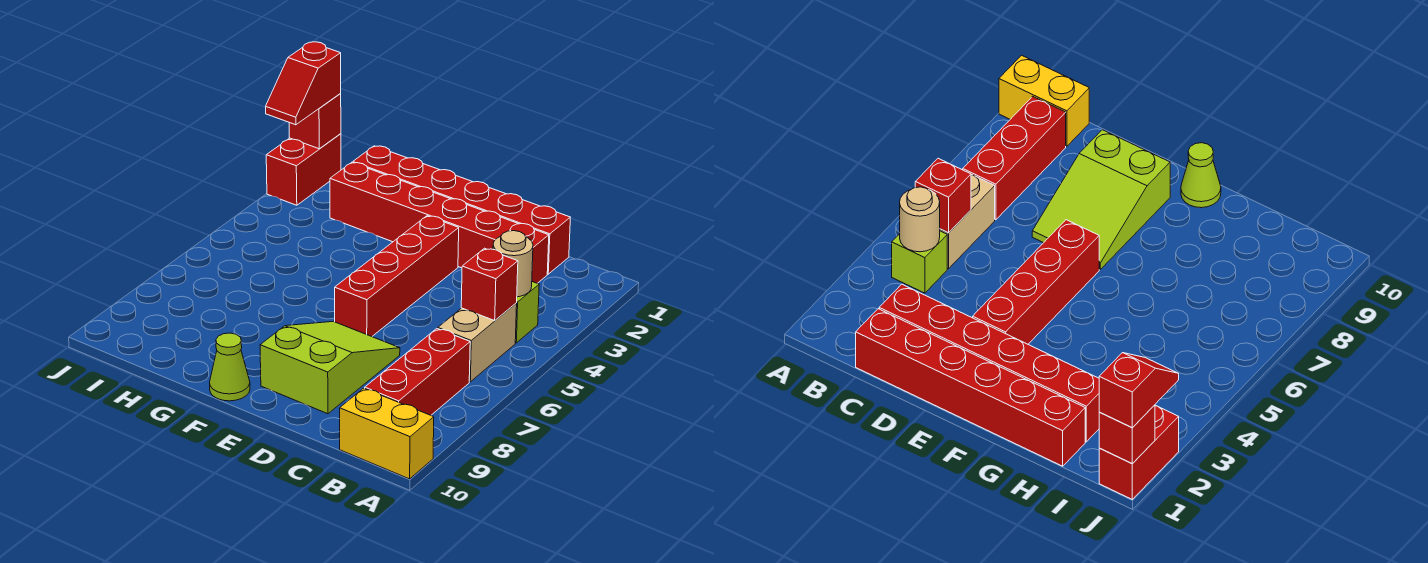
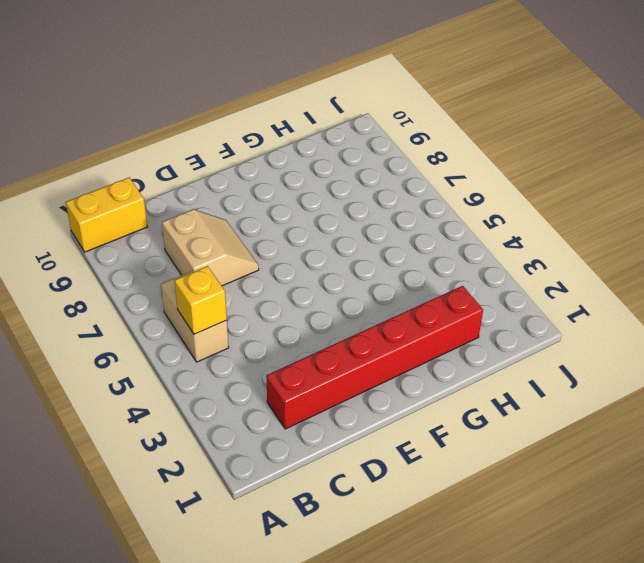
yellow brick B5 level 2 -> red brick B5 level 2
tan slope C7:D8 level 1 top C -> lime slope D7:E9 level 1 top 9
none -> lime brick B4 level 1
none -> red brick B7:B9 level 1
none -> red brick C1:H1 level 1

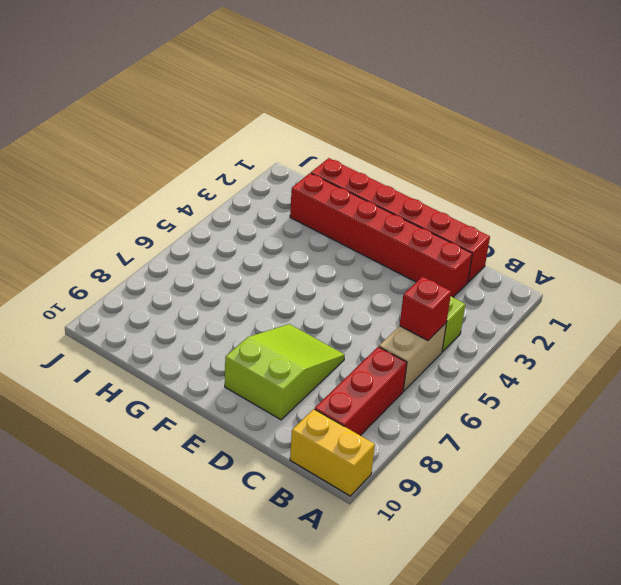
none -> red brick E3:E6 level 1
none -> lime cone F10 level 1
none -> red brick J1:J2 level 1

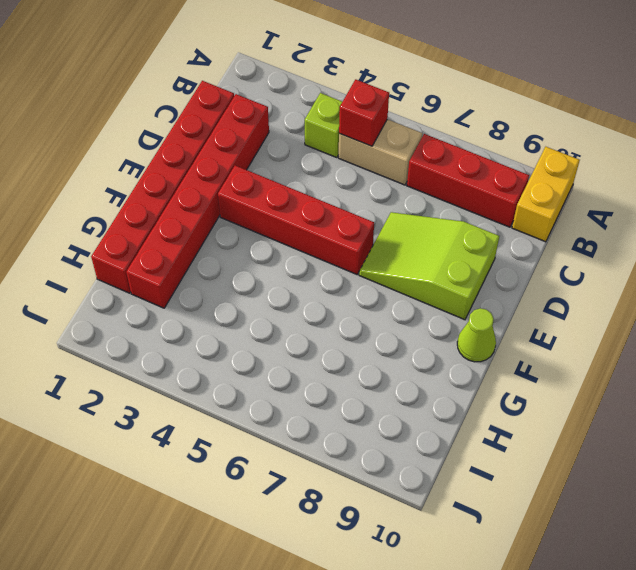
none -> red brick J1:J2 level 1
none -> tan round brick B4 level 2
none -> red brick J1 level 2

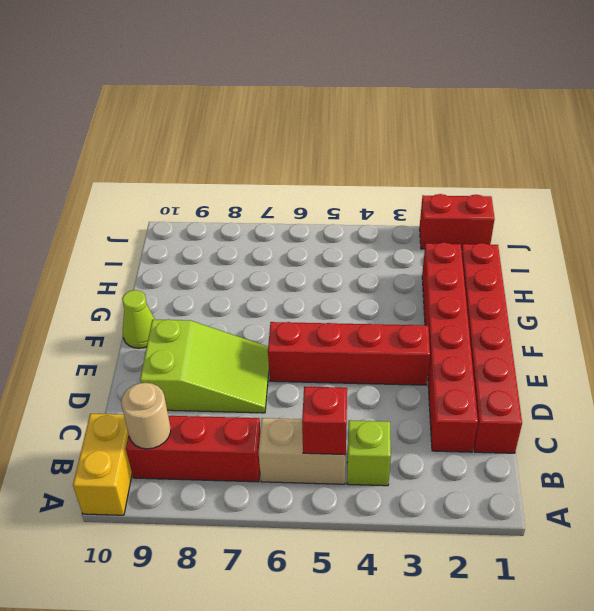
tan round brick B9 level 2 -> tan round brick B4 level 2
none -> red brick J1 level 2
none -> red slope J1:J2 level 3 top 1

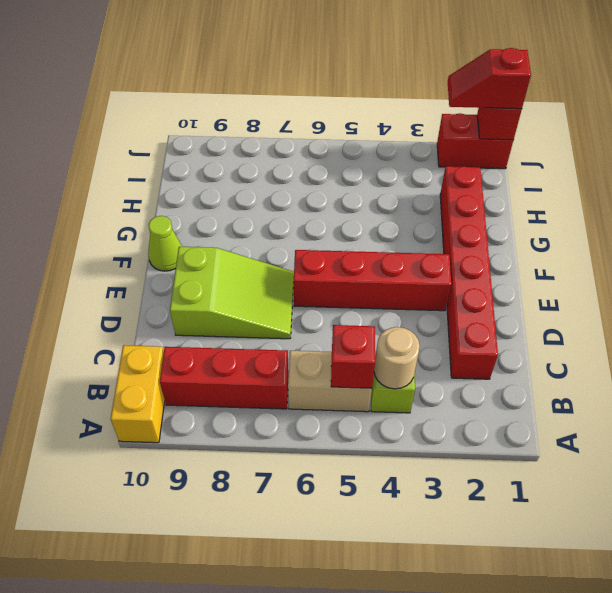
none -> red brick C1:H1 level 1

